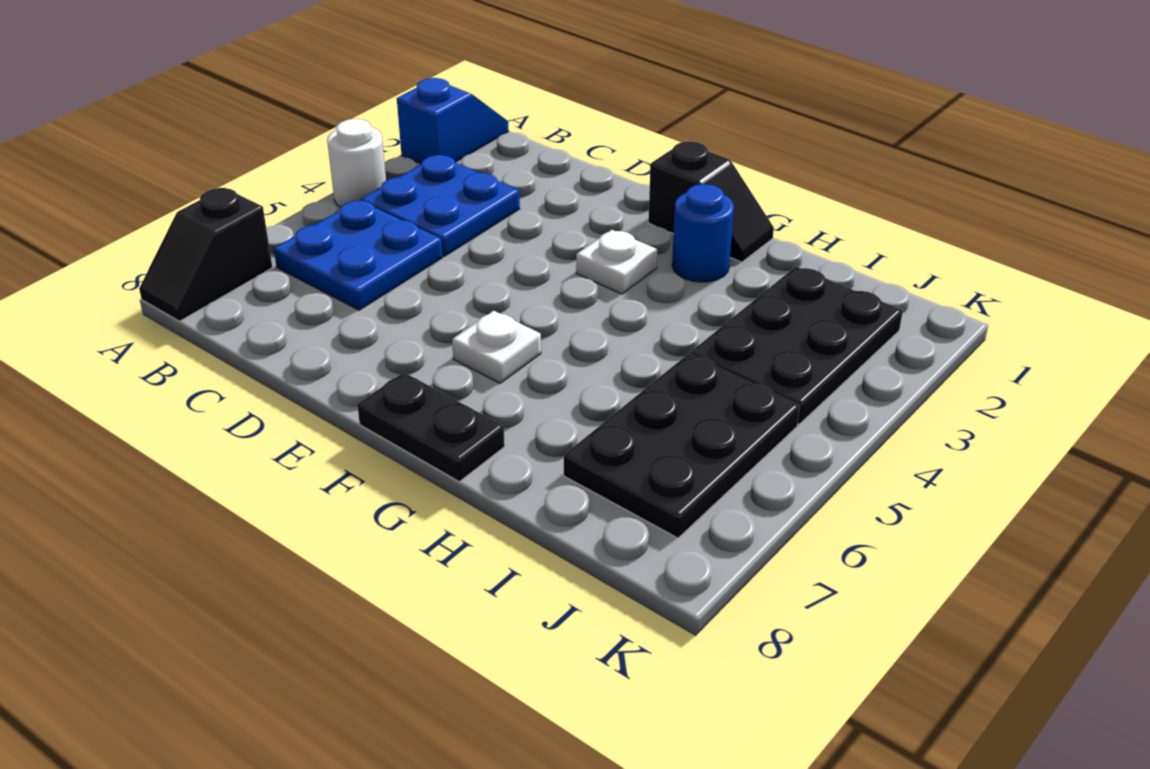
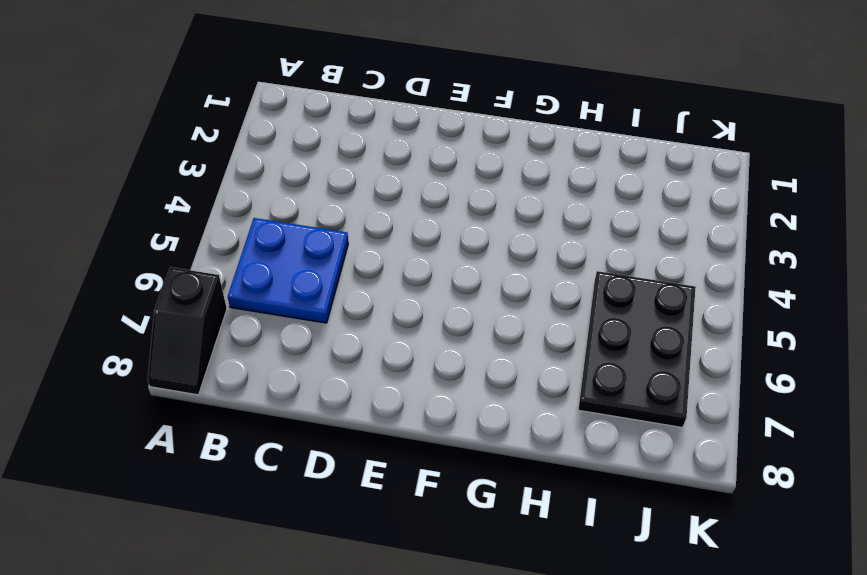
none -> blue slope A1:A2 level 1 top 2
none -> white round brick A4 level 1
none -> blue plate B3:C4 level 1

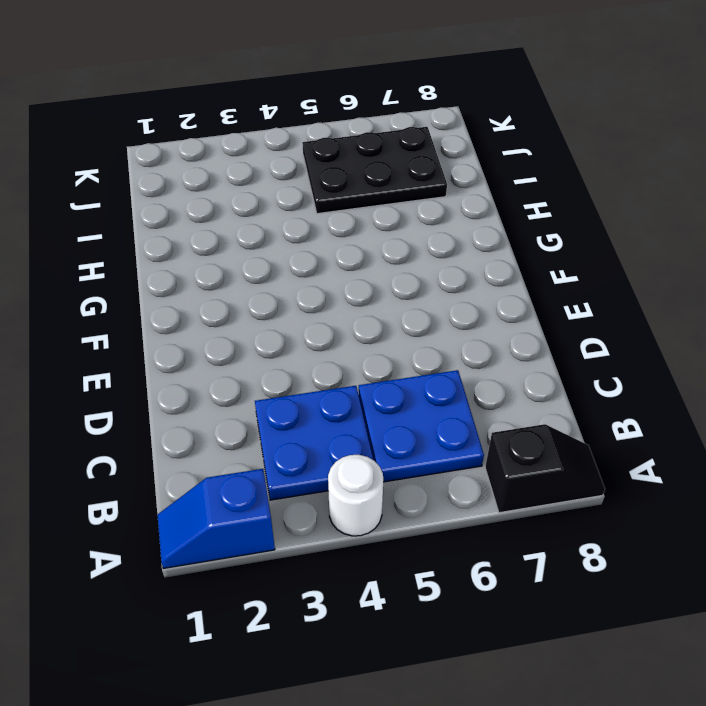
none -> black slope F1:G1 level 1 top F
none -> white plate F3 level 1
none -> white plate F6 level 1

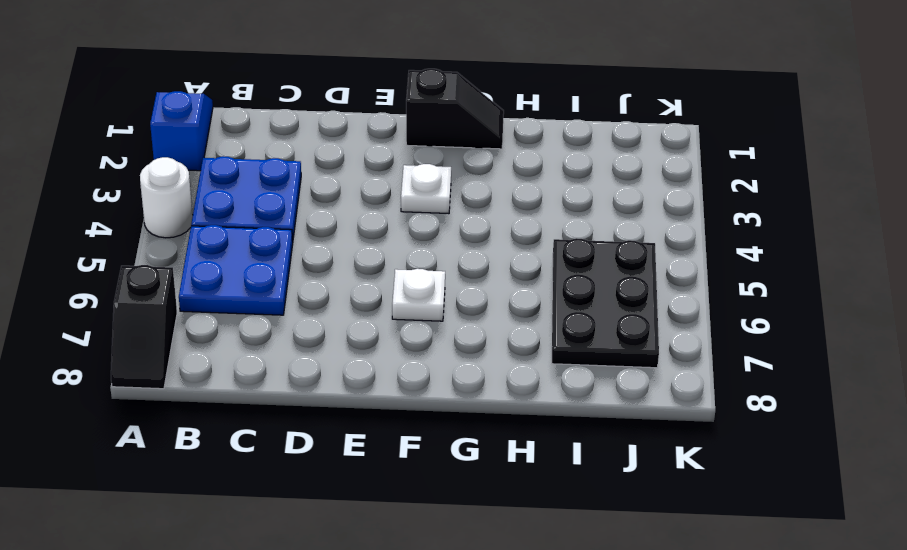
none -> black plate F8:G8 level 1
none -> blue round brick G2 level 1
none -> black plate I2:J4 level 1

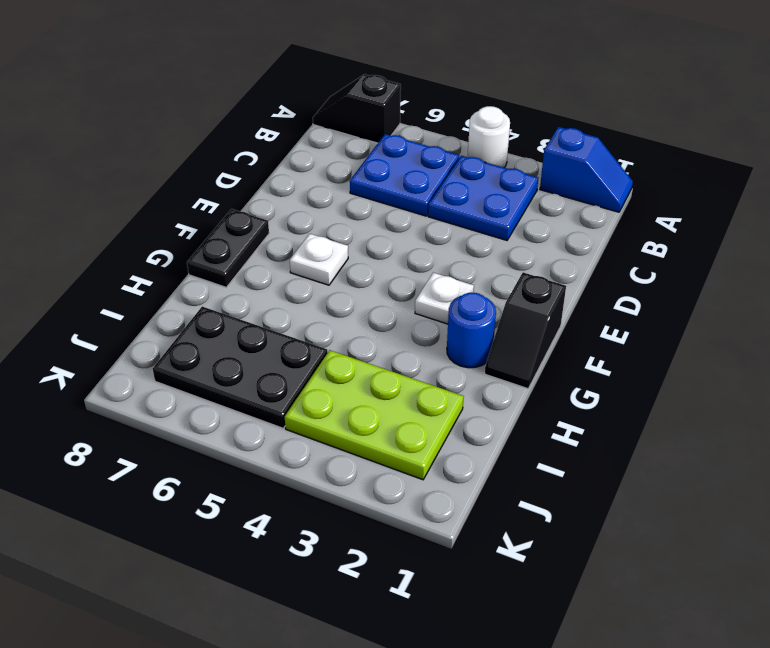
lime plate I2:J4 level 1 -> black plate I2:J4 level 1

